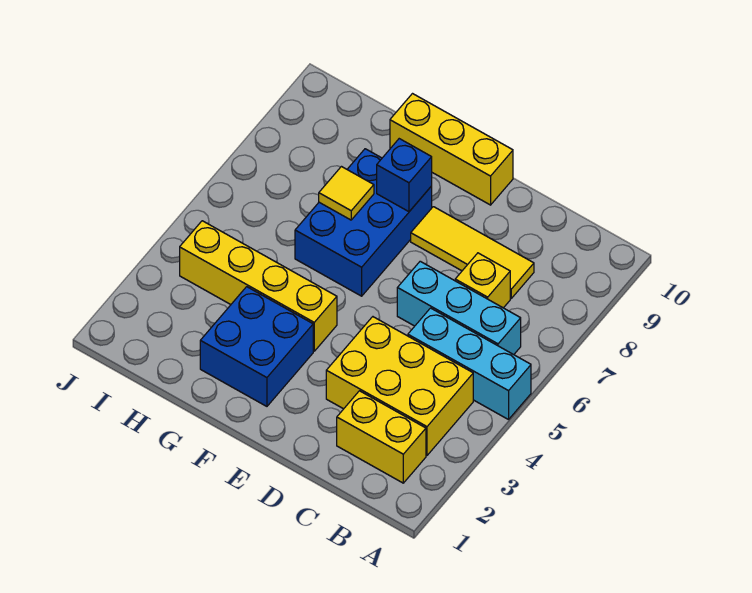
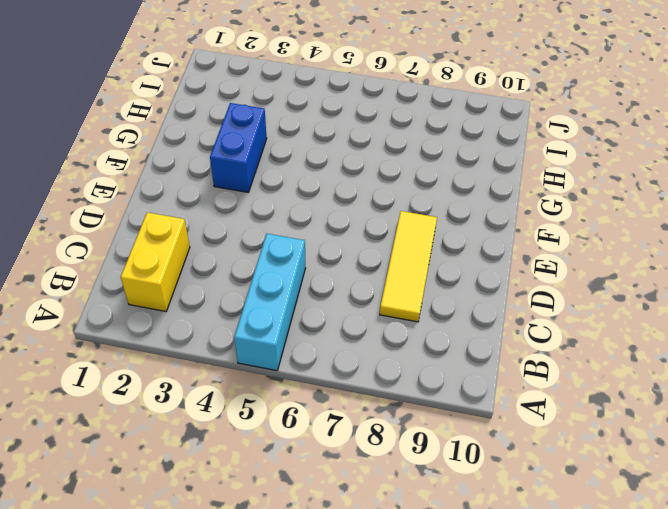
blue brick F3:G3 level 1 -> blue brick F2:G3 level 1
none -> yellow brick B3:D4 level 1
none -> cyan brick B6:D6 level 1
none -> yellow brick C7 level 1

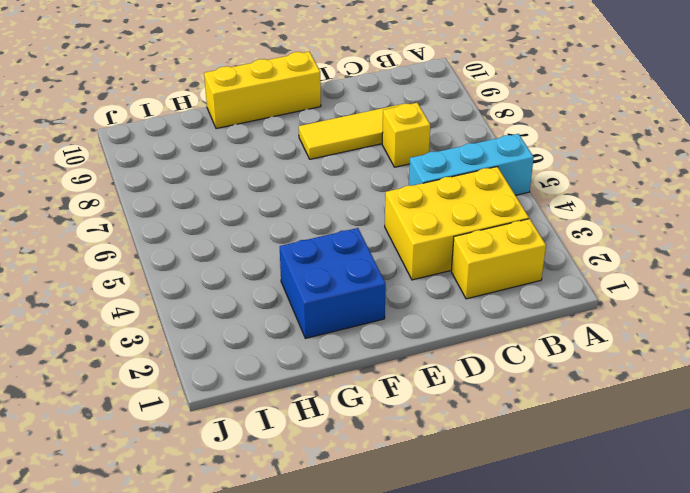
none -> cyan brick B6:D6 level 1
none -> yellow brick F4:I4 level 1
none -> blue brick F6:G8 level 1

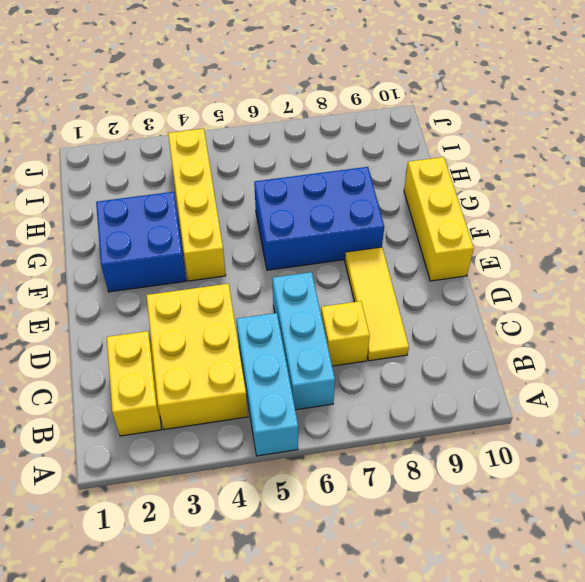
none -> blue brick F8 level 2
none -> yellow tile G7 level 2

